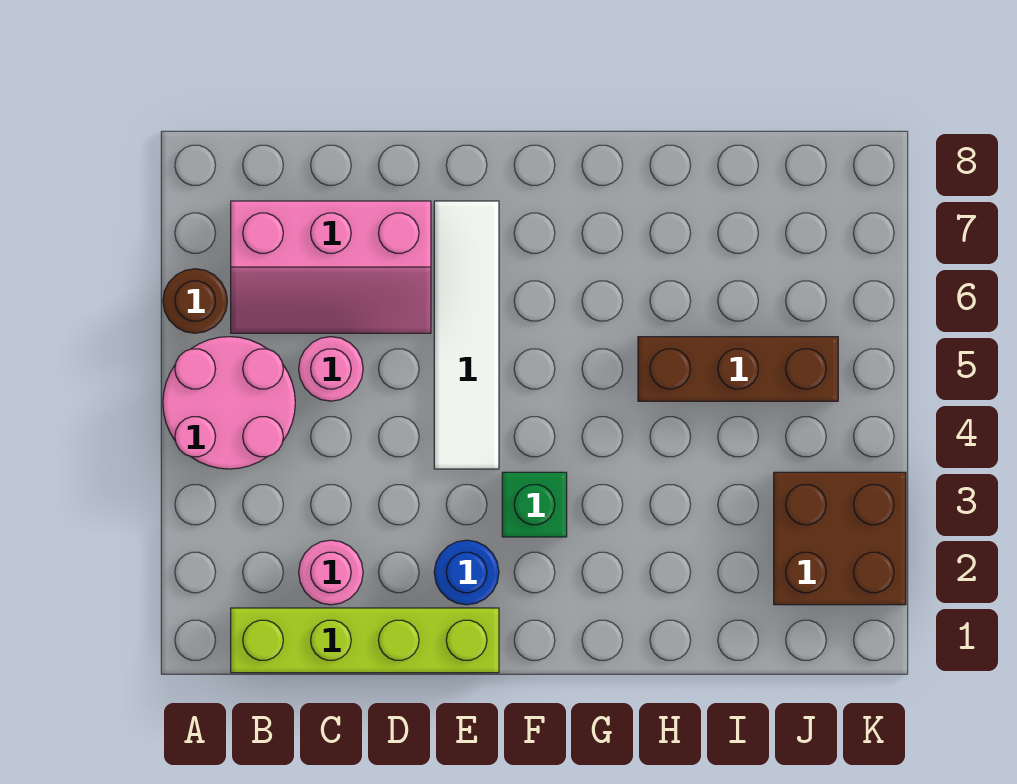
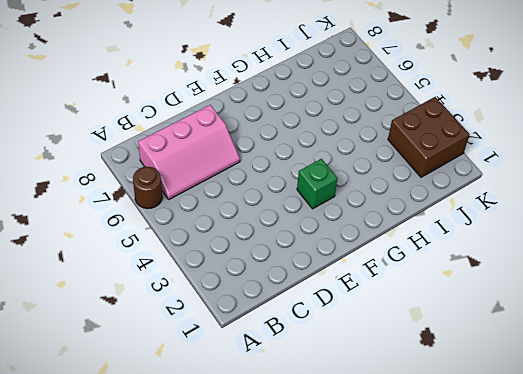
none -> pink round brick A4:B5 level 1
none -> lime brick B1:E1 level 1

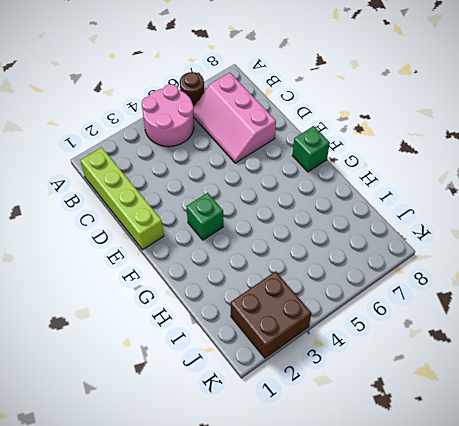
green brick F8 level 1 -> none
none -> pink round brick C2 level 1
none -> pink round brick C5 level 1

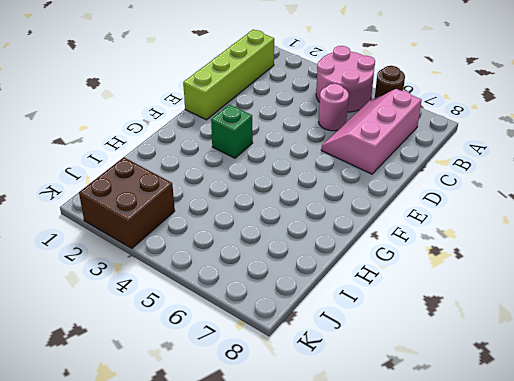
none -> pink round brick C2 level 1
none -> blue round brick E2 level 1

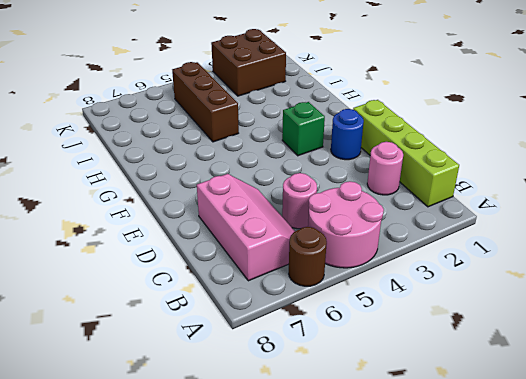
none -> white tile E4:E7 level 1

